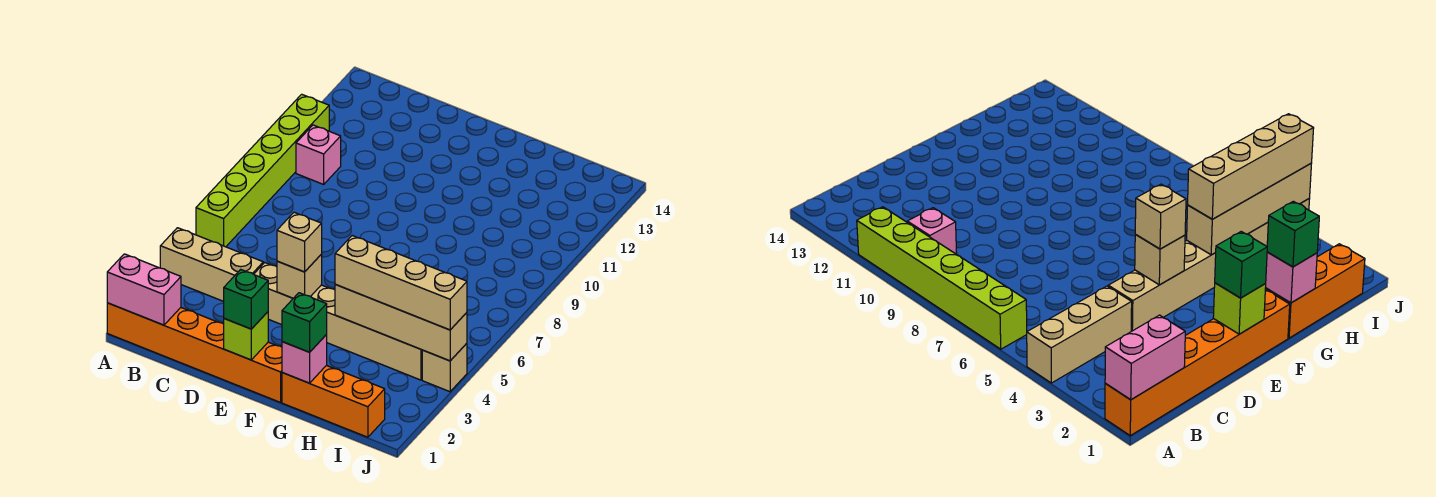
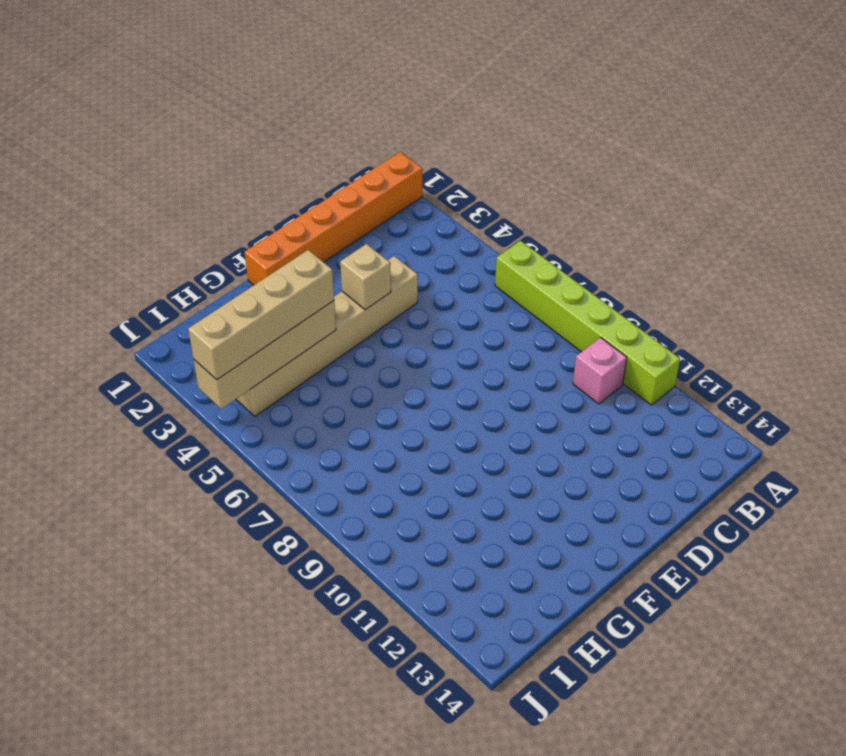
none -> tan brick A4:C4 level 1
none -> orange brick G1:I1 level 1
none -> tan brick J4 level 1

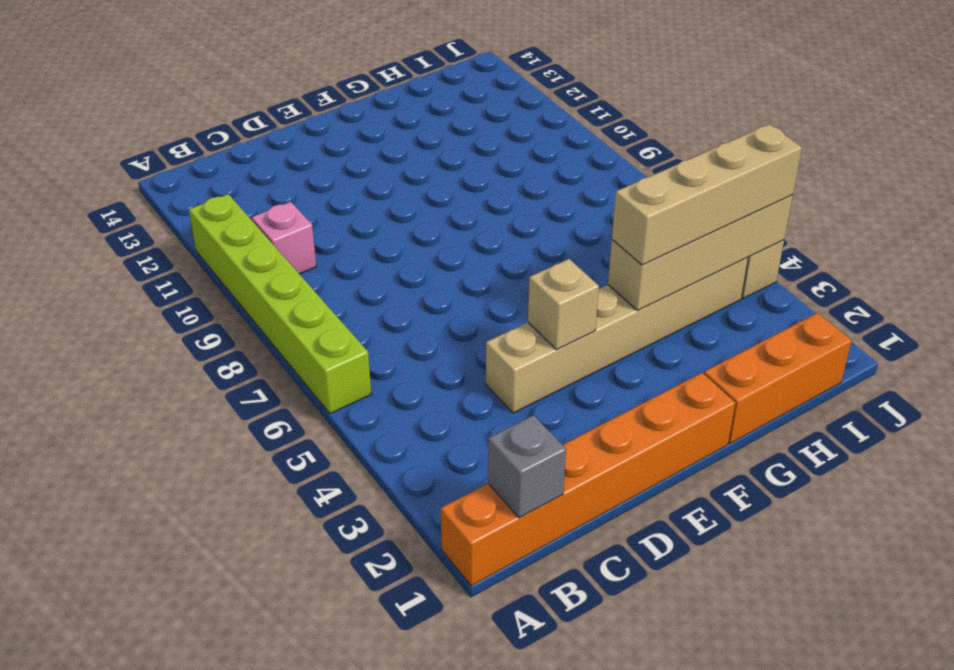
grey brick B1 level 2 -> pink brick A1:B1 level 2
none -> tan brick A4:C4 level 1
none -> lime brick E1 level 2
none -> pink brick G1 level 2

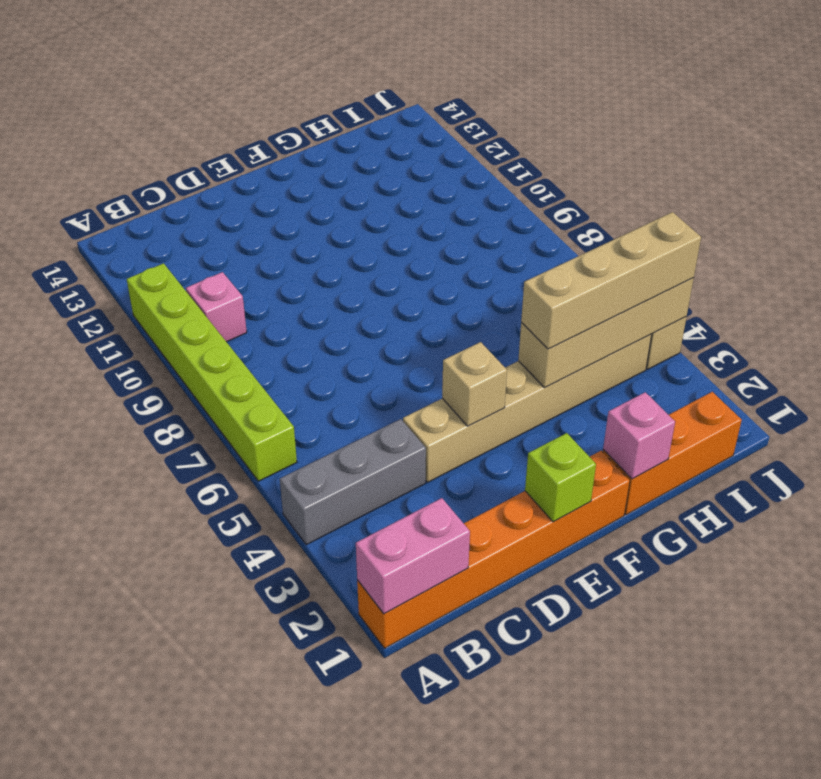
grey brick A4:C4 level 1 -> tan brick A4:C4 level 1
none -> green brick E1 level 3
none -> tan brick E4 level 3
none -> green brick G1 level 3

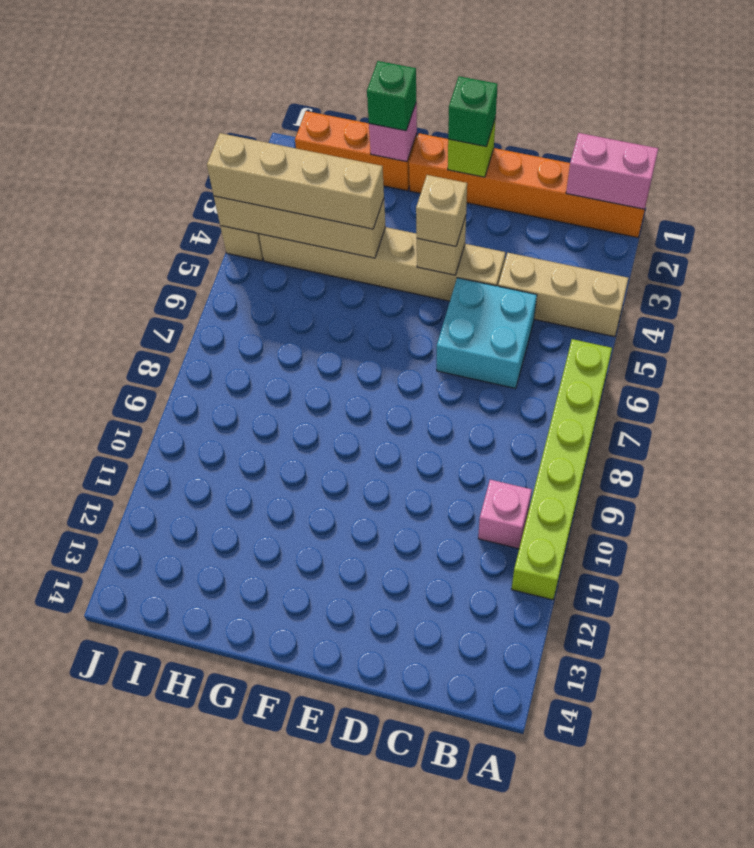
cyan brick C5:D6 level 1 -> none

